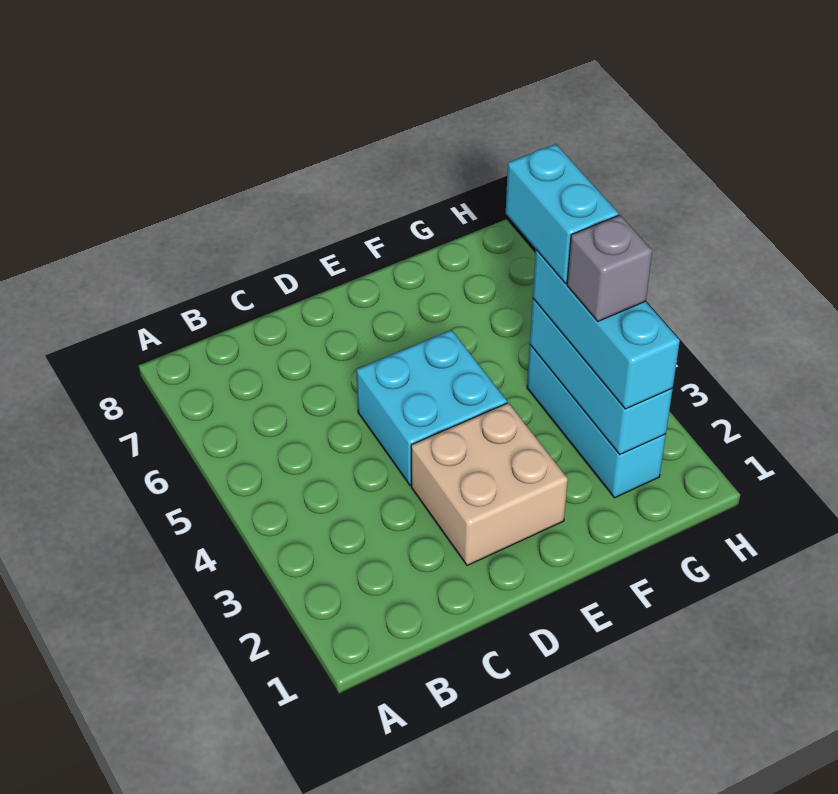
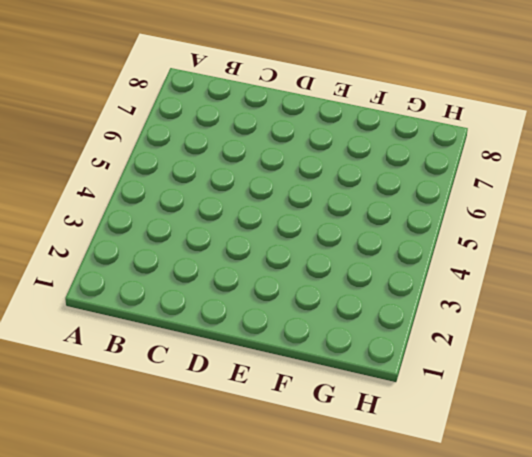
none -> tan brick D2:E3 level 1
none -> cyan brick D4:E5 level 1

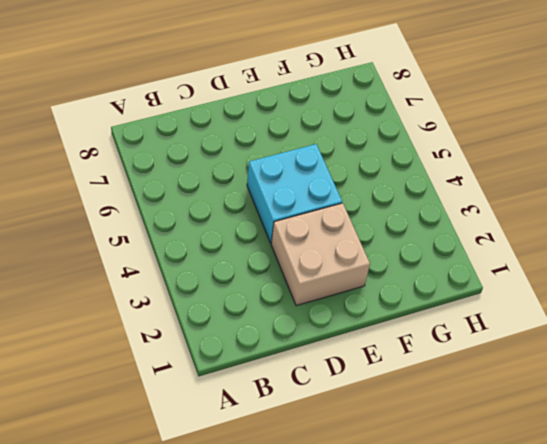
none -> cyan brick G2:G4 level 1
none -> cyan brick G2:G4 level 2

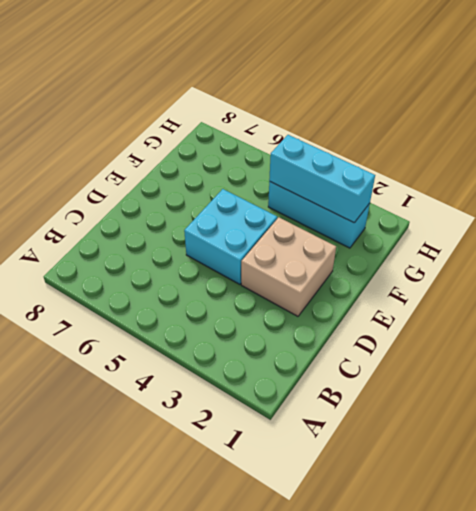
none -> cyan brick G2:G4 level 3
none -> grey brick G3 level 4

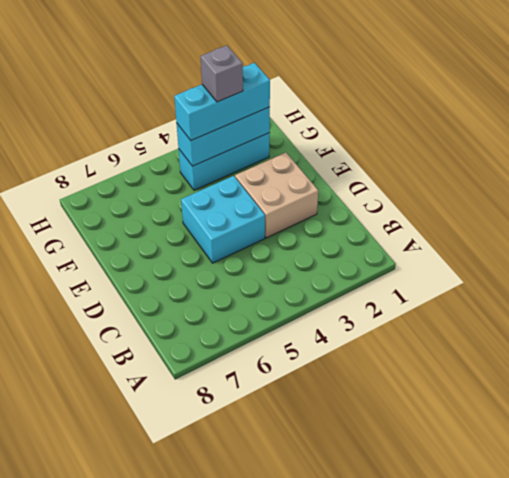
none -> cyan brick G4:G5 level 4

